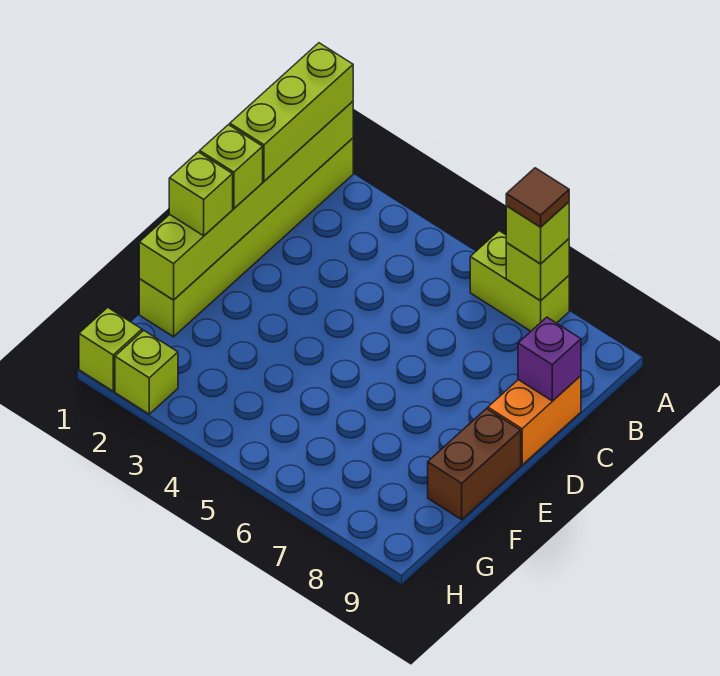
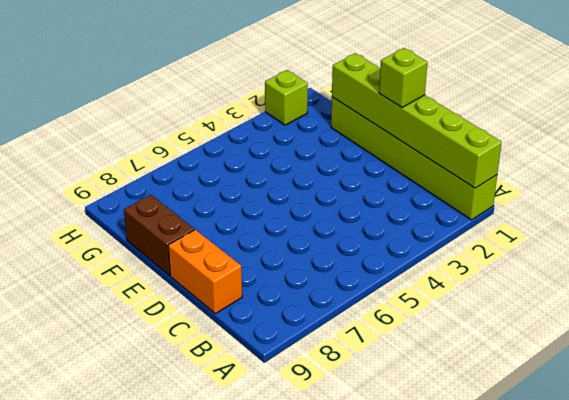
none -> lime brick A6:A7 level 1
none -> lime brick H1 level 1
none -> lime brick A7 level 2

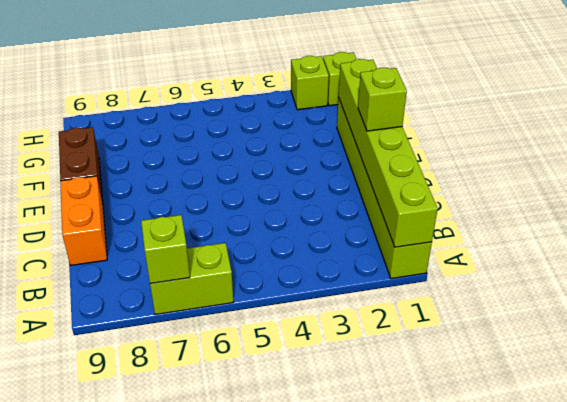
none -> purple brick C9 level 2
none -> lime brick A1:C1 level 3
none -> lime brick A7 level 3

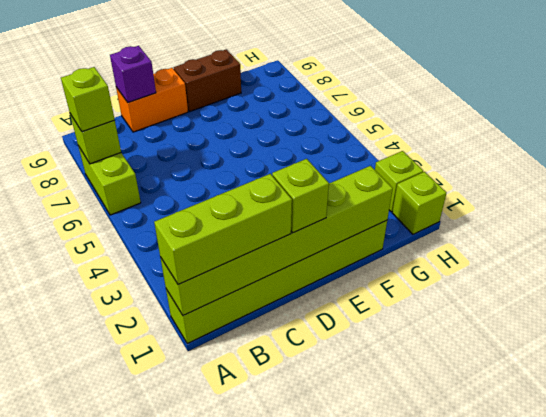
none -> lime brick E1 level 3
none -> brown tile A7 level 4

